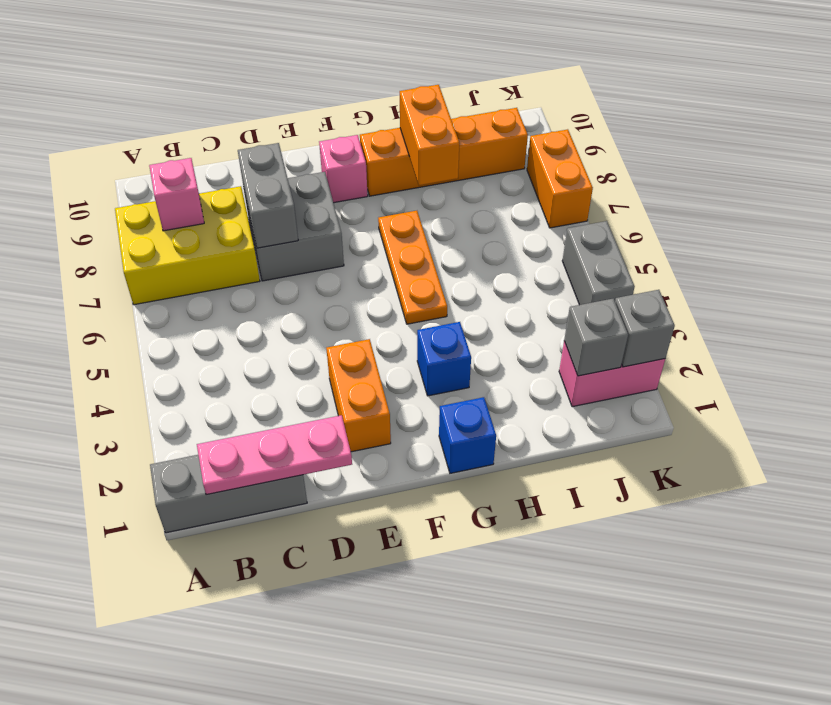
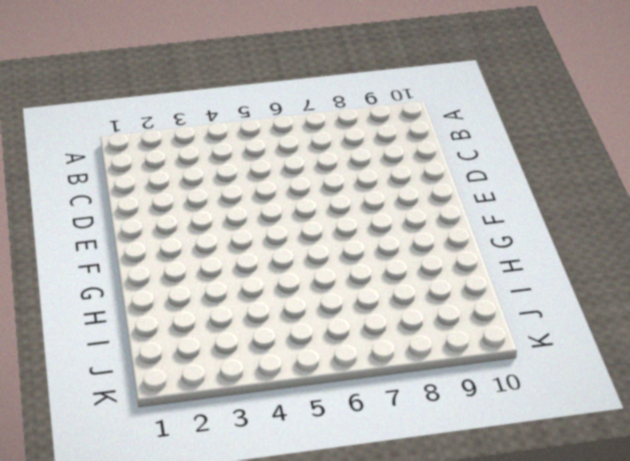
none -> grey brick A1:C1 level 1
none -> yellow brick A7:C8 level 1
none -> grey brick D7:E8 level 1

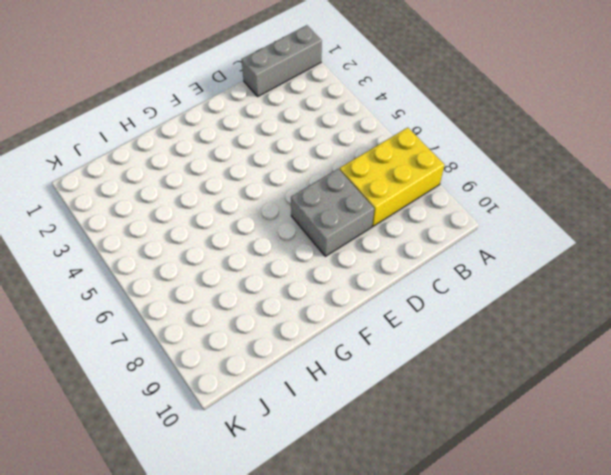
none -> orange brick E2:E3 level 1
none -> pink brick F9 level 1
none -> blue brick G1 level 1

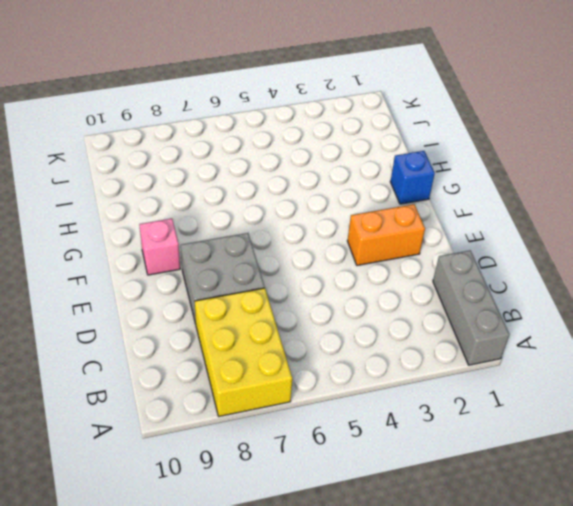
none -> blue brick G3 level 1
none -> orange plate G5:G7 level 1
none -> orange brick G9:J9 level 1

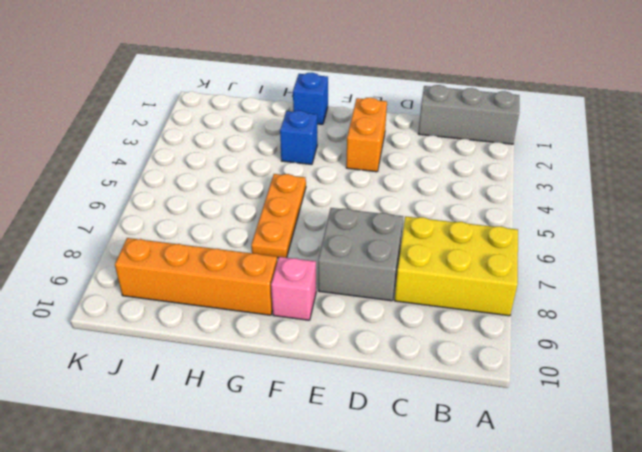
none -> pink brick J2:K2 level 1
none -> grey brick K4:K5 level 1
none -> orange brick K7:K8 level 1

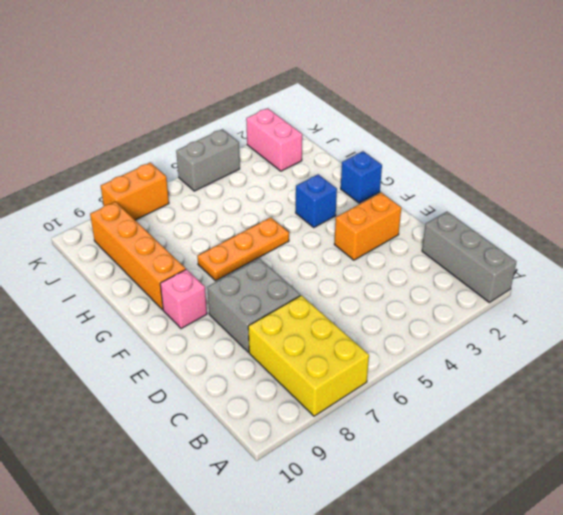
none -> pink plate B1:D1 level 2
none -> pink brick B8 level 2
none -> grey brick D7:D8 level 2

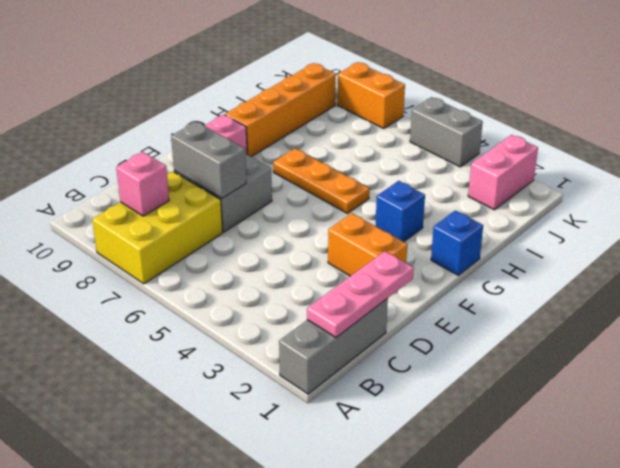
none -> orange brick H8:H9 level 2
none -> grey brick J2 level 2
none -> grey brick K2 level 2

